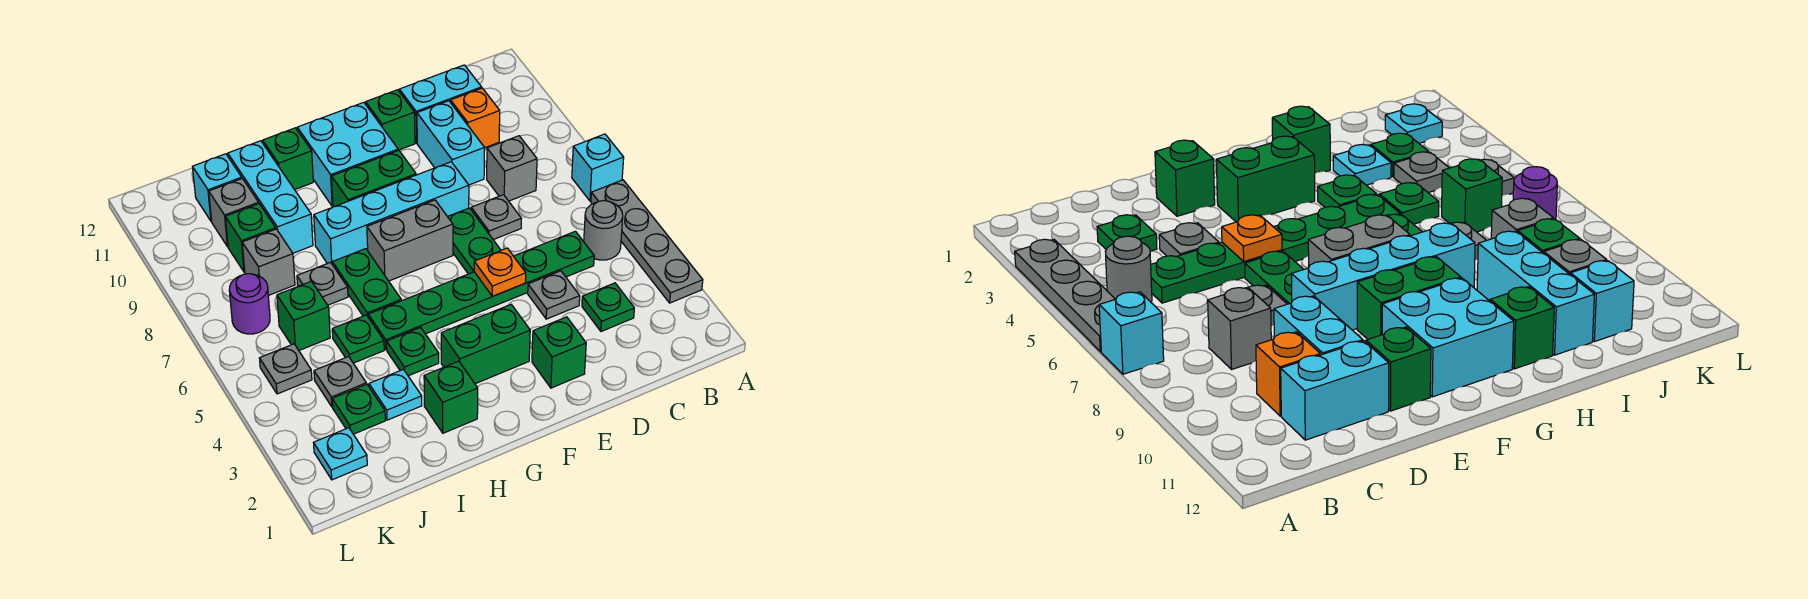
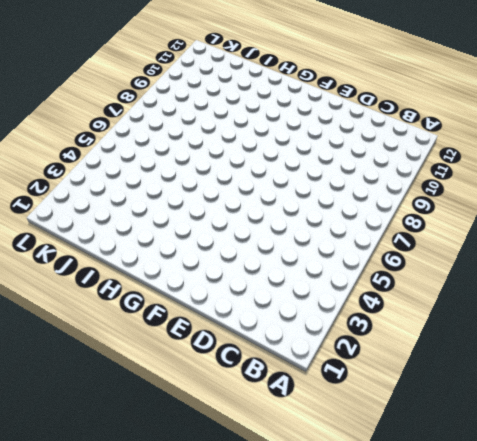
none -> grey plate A3:A6 level 1
none -> cyan brick A7 level 1
none -> grey round brick B5 level 1
none -> green plate C3 level 1

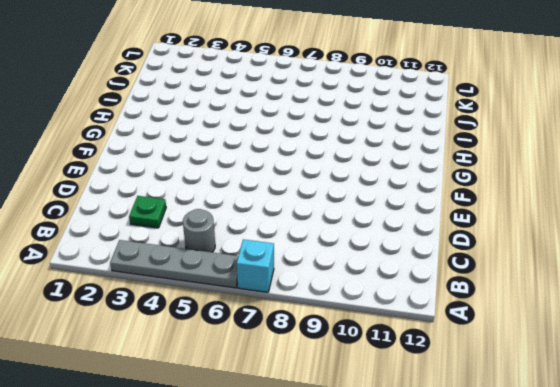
none -> green plate C5:H5 level 1
none -> grey brick C8 level 1
none -> orange brick C10 level 1
none -> cyan brick C11:D11 level 1

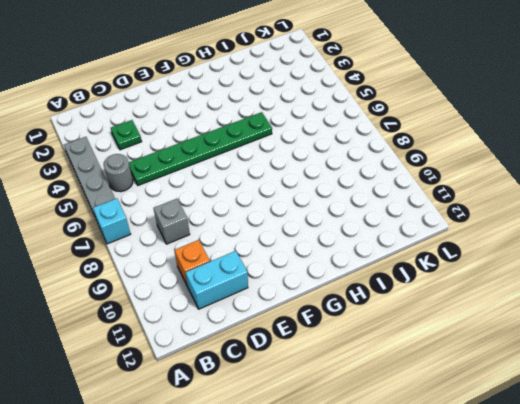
none -> grey plate D4 level 1
none -> grey plate D7 level 1
none -> cyan brick D9:D10 level 1
none -> green brick E2 level 1

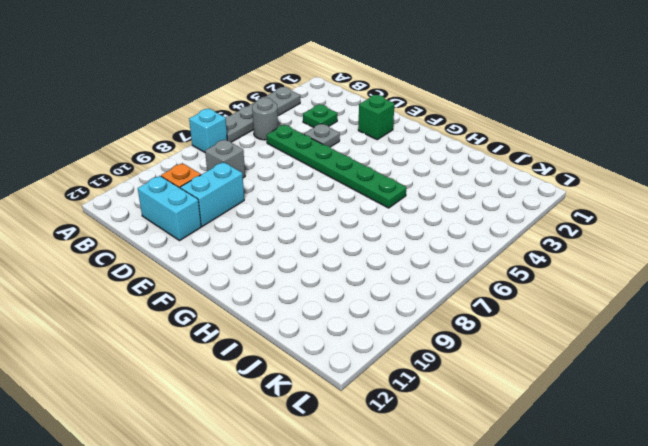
none -> grey plate D7 level 1
none -> green plate E6:E7 level 1
none -> cyan brick E8:H8 level 1
none -> green brick E11 level 1

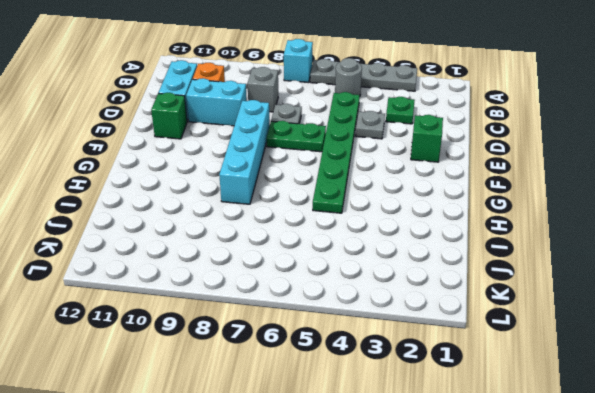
none -> green brick F3:G3 level 1
none -> grey brick F7:G7 level 1
none -> green brick F9:G9 level 1
none -> cyan brick F10:G11 level 1

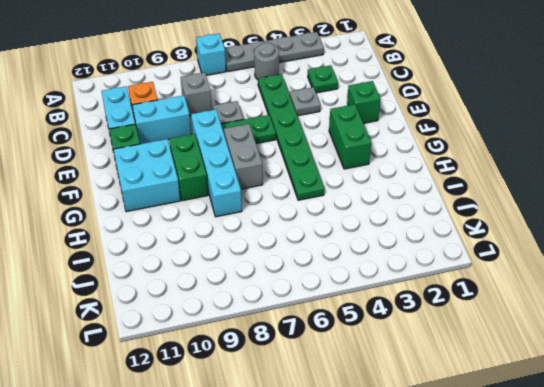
none -> green brick H2 level 1
none -> green plate H4 level 1
none -> green plate H6:H7 level 1
none -> green brick H11 level 1

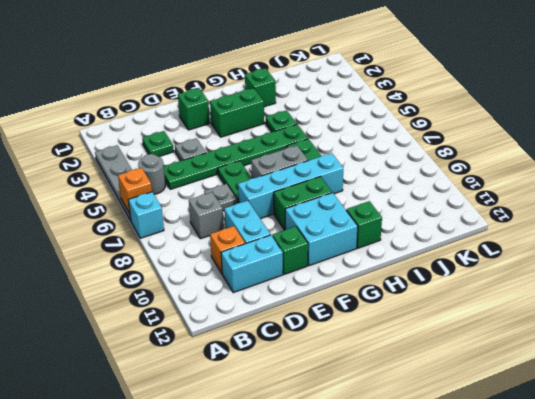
orange brick A6 level 2 -> none
none -> cyan plate I3 level 1
none -> green plate I5 level 1
none -> grey plate I7 level 1
none -> cyan brick I9:I11 level 1

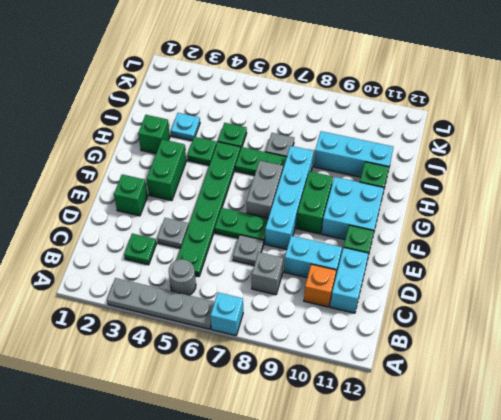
none -> green plate J3 level 1
none -> grey plate J4 level 1
none -> green brick J6 level 1
none -> grey brick J8 level 1

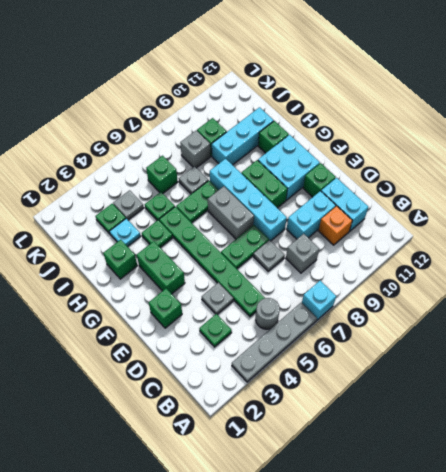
none -> grey brick J10 level 1
none -> cyan brick J11 level 1
none -> cyan plate K2 level 1
none -> grey plate K5 level 1

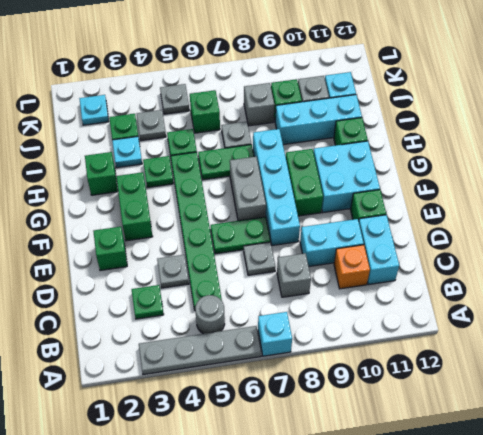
none -> purple round brick K7 level 1
none -> orange plate E5 level 2

